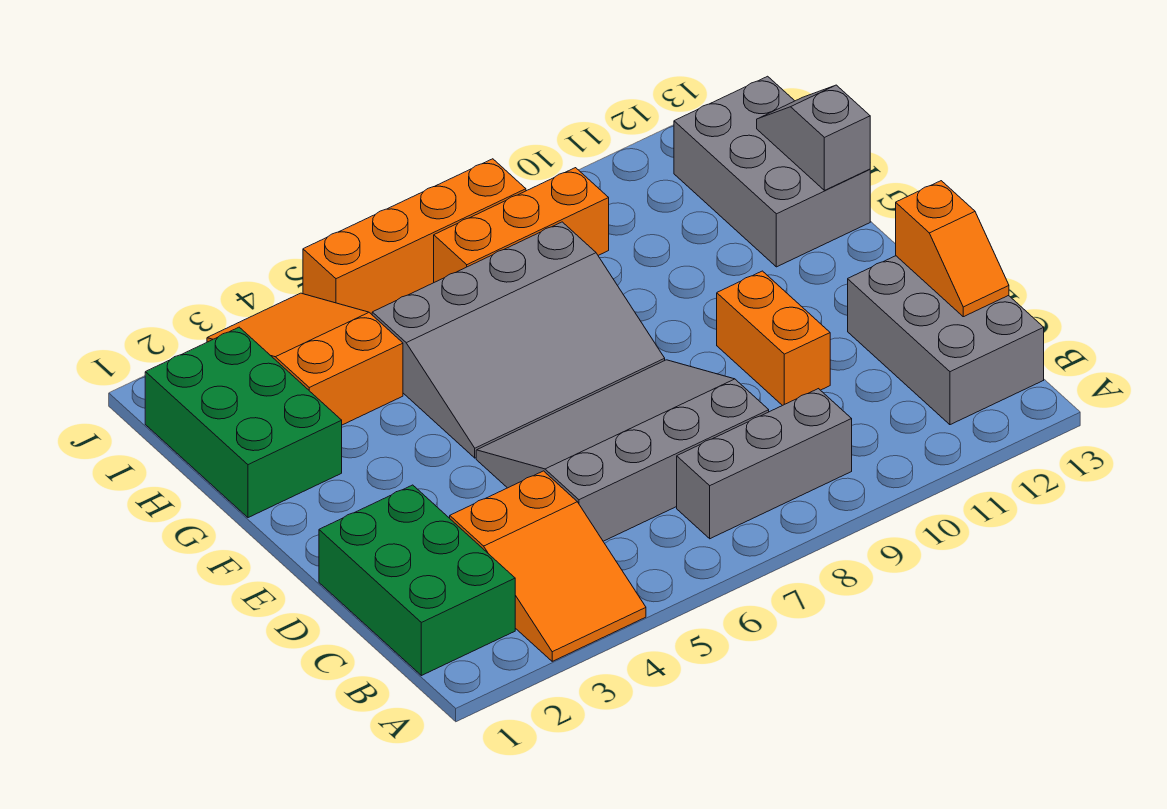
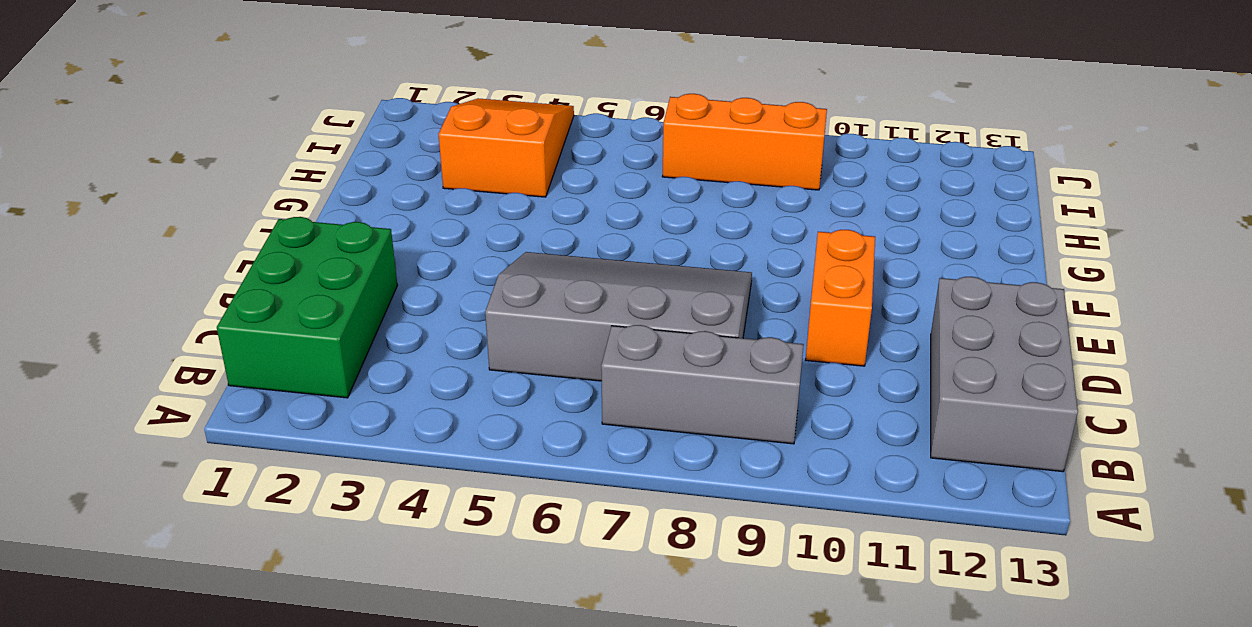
none -> orange slope A3:C4 level 1 top C
none -> grey slope F5:H8 level 1 top H
none -> green brick G1:I2 level 1

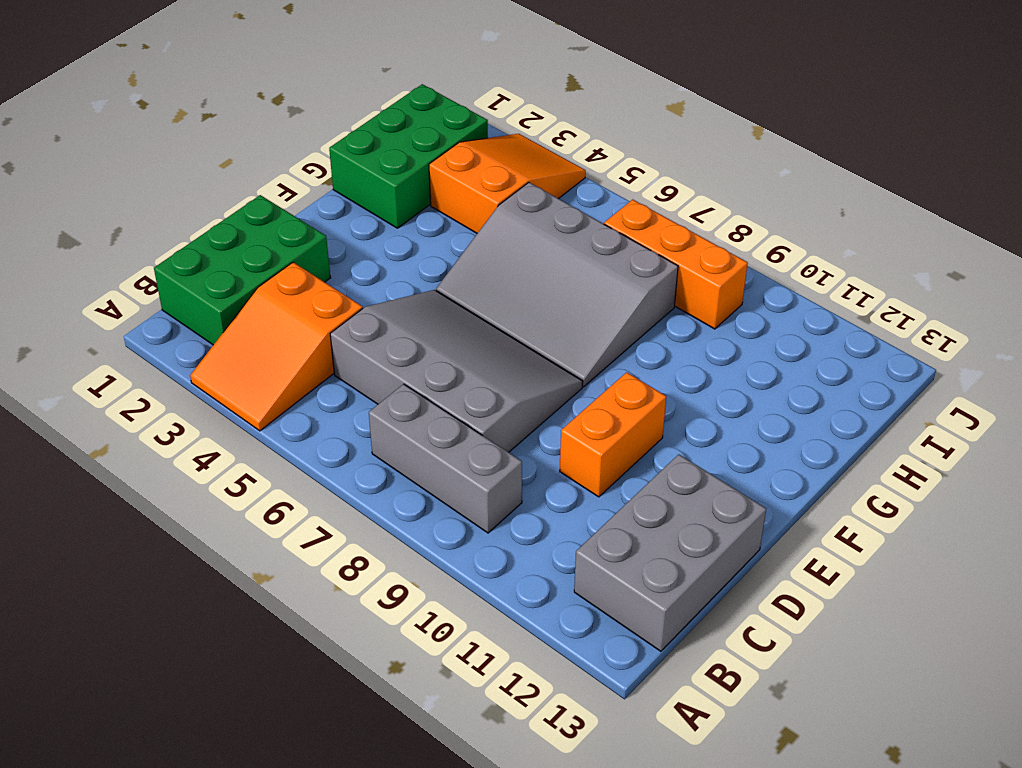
none -> grey brick G12:I13 level 1
none -> orange brick J5:J8 level 1
none -> orange slope C13:D13 level 2 top D

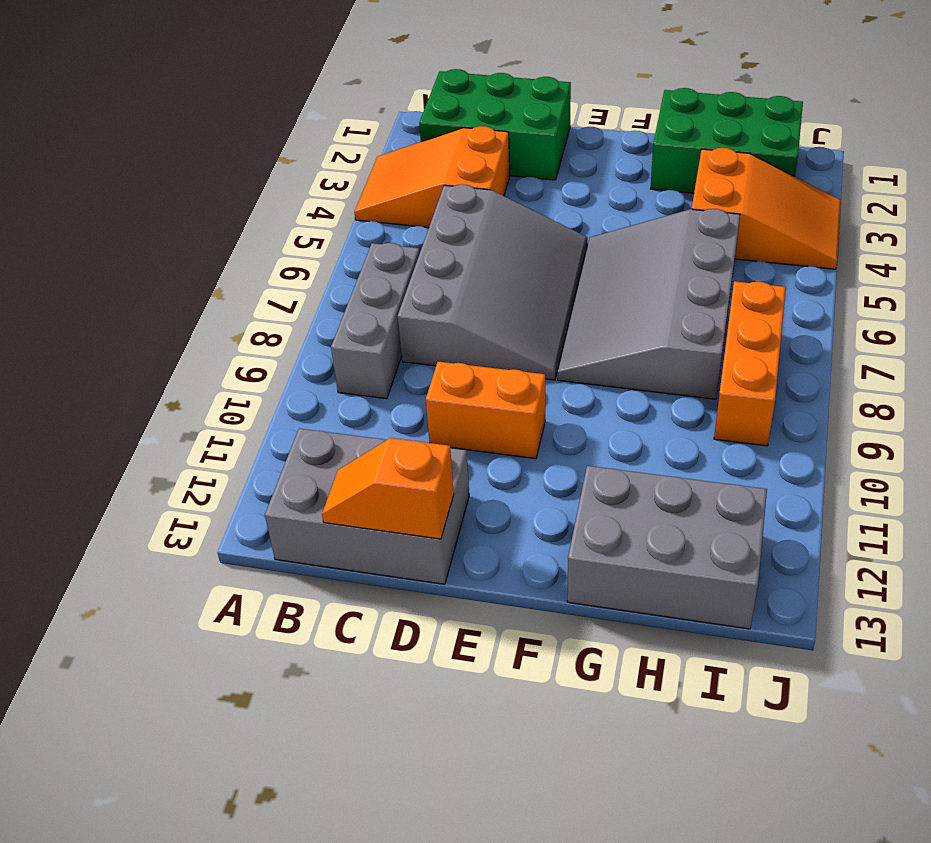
none -> orange brick J5:J8 level 1
none -> grey slope G13:H13 level 2 top G

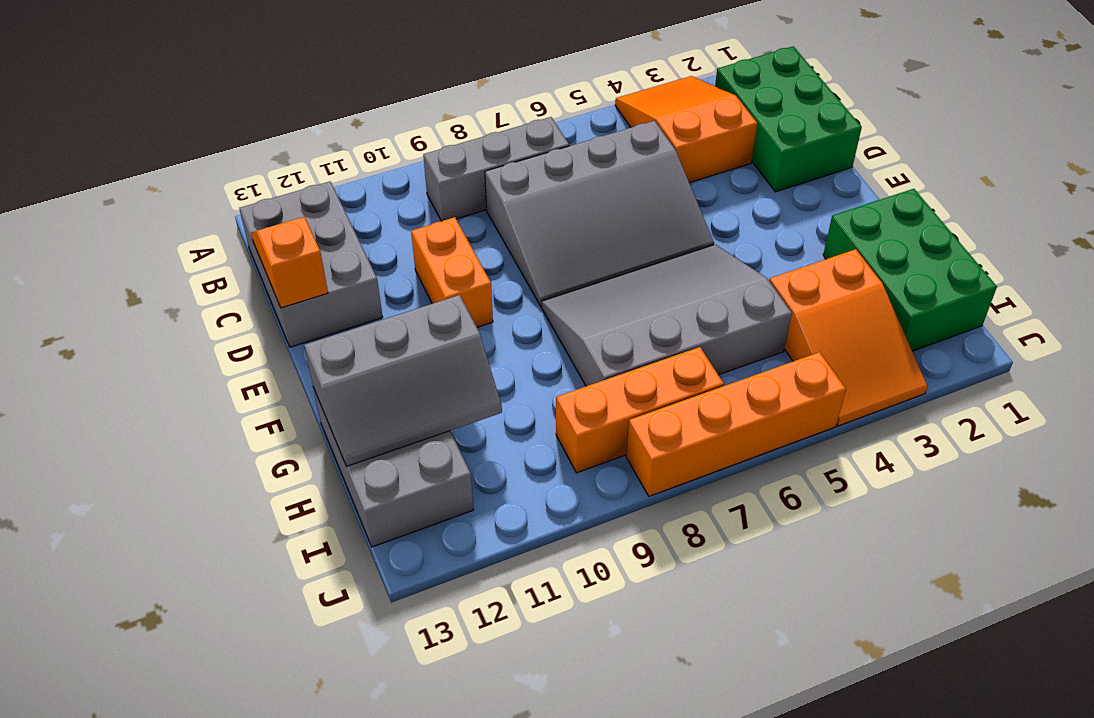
grey slope G11:H13 level 2 top G -> grey slope G13:H13 level 2 top G

